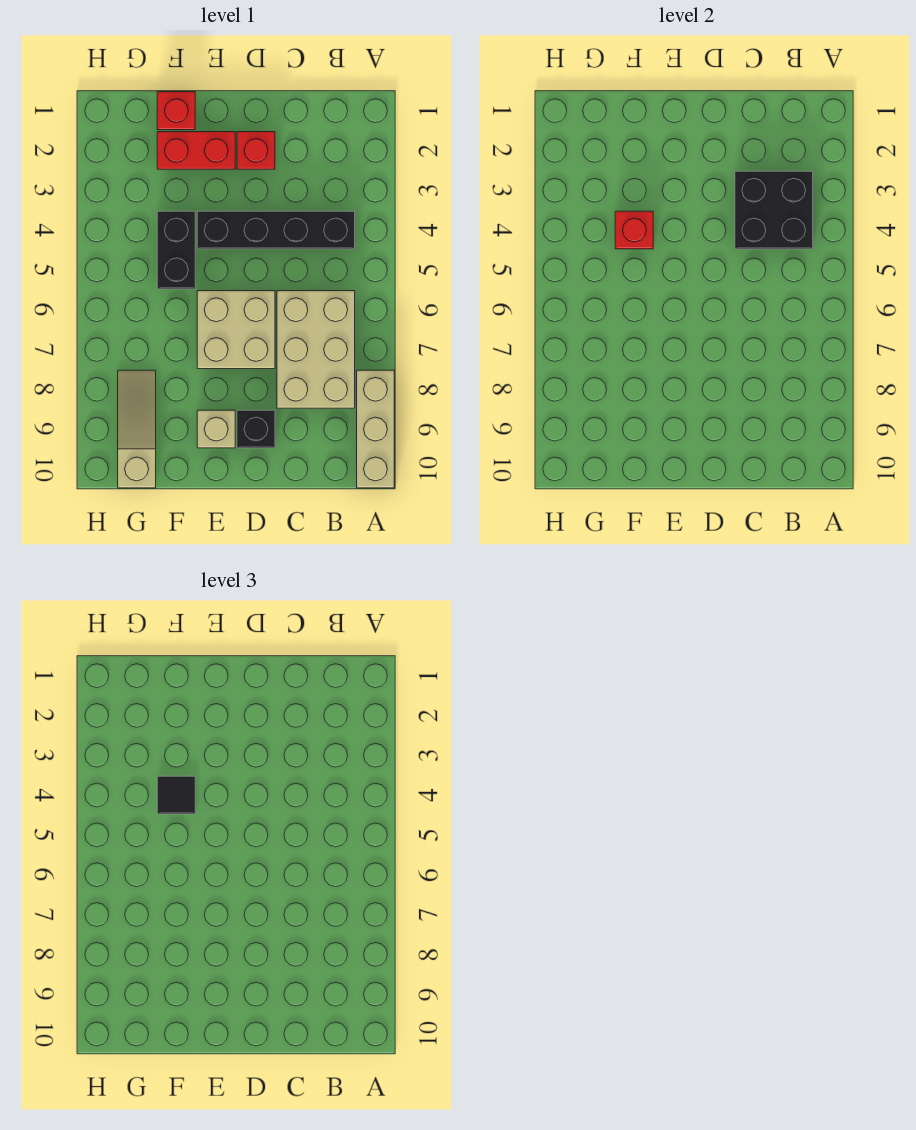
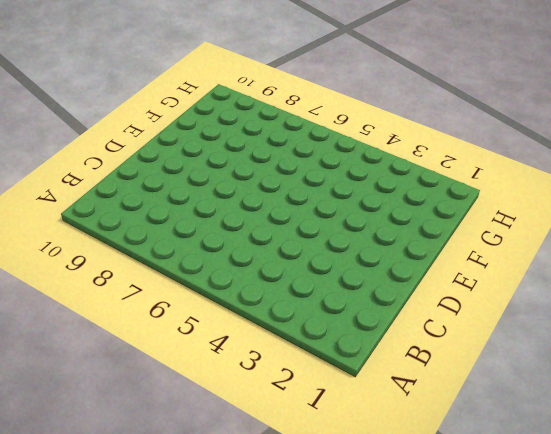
none -> tan brick A8:A10 level 1
none -> black brick B4:E4 level 1
none -> tan brick B6:C8 level 1

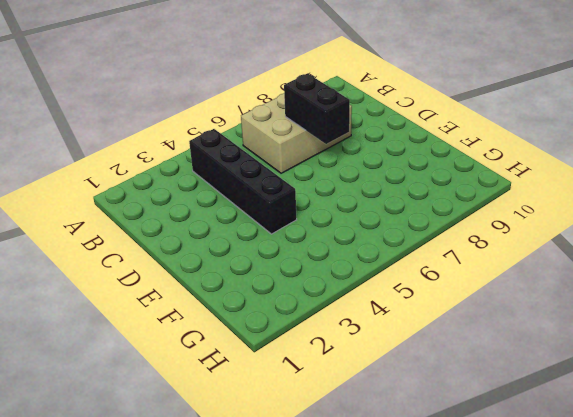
black brick C7:D7 level 2 -> black brick F4:F5 level 1
none -> tan brick A8:A10 level 1
none -> red brick D2 level 1
none -> tan brick D6:E7 level 1

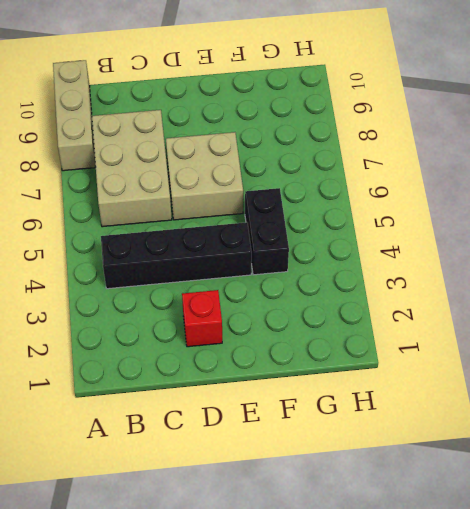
none -> black brick D9 level 1
none -> red brick E2:F2 level 1
none -> tan brick E9 level 1

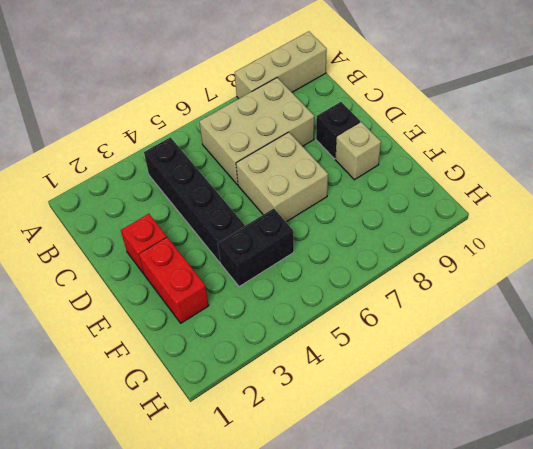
none -> red brick F1 level 1
none -> tan slope G8:G10 level 1 top 10
none -> black brick B3:C4 level 2

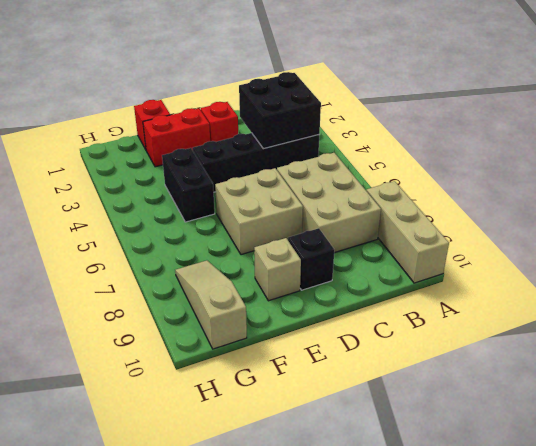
none -> red brick F4 level 2
none -> black tile F4 level 3

